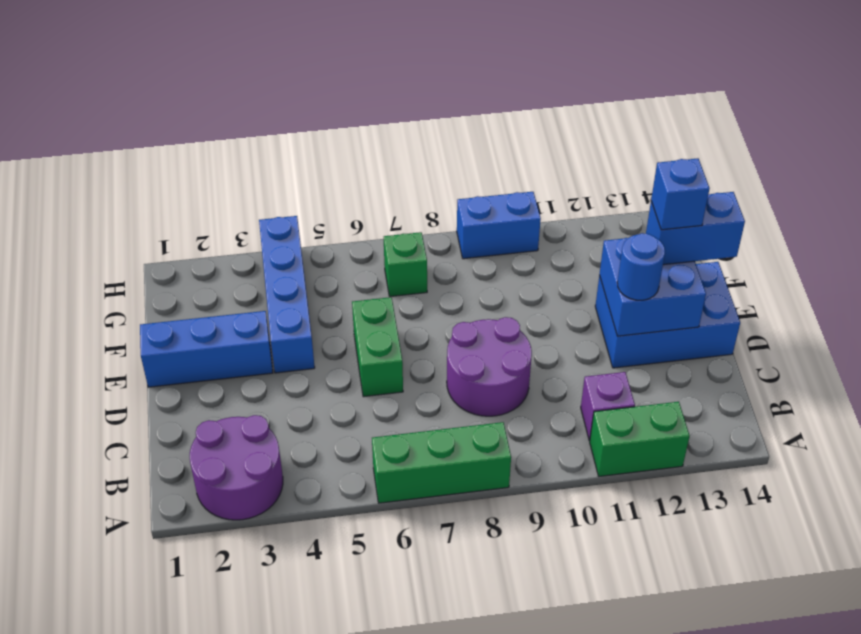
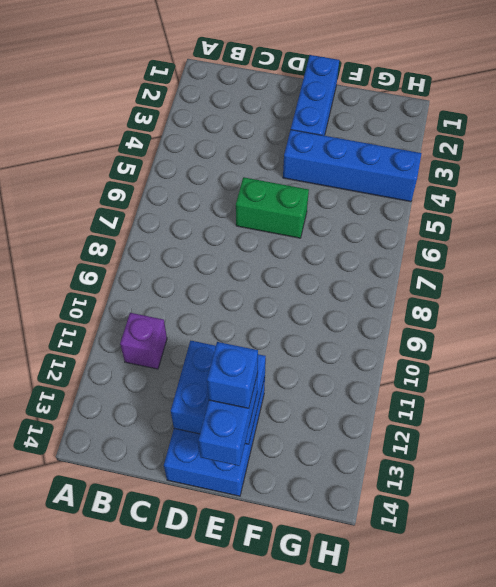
none -> purple round brick A2:B3 level 1
none -> green brick A6:A8 level 1
none -> green brick A11:A12 level 1

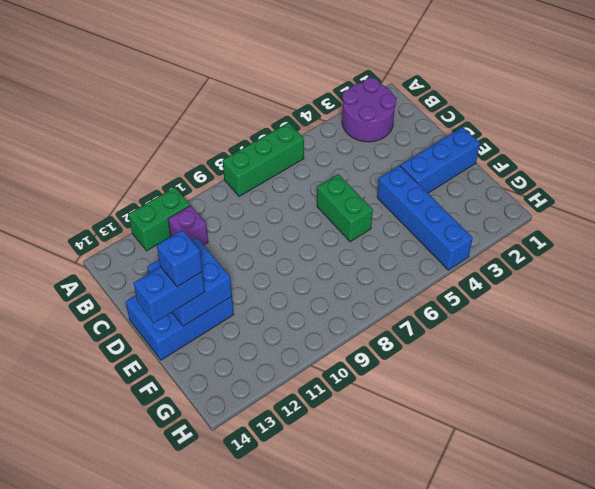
none -> purple round brick C8:D9 level 1
none -> green brick G7 level 1
none -> blue brick H9:H10 level 1

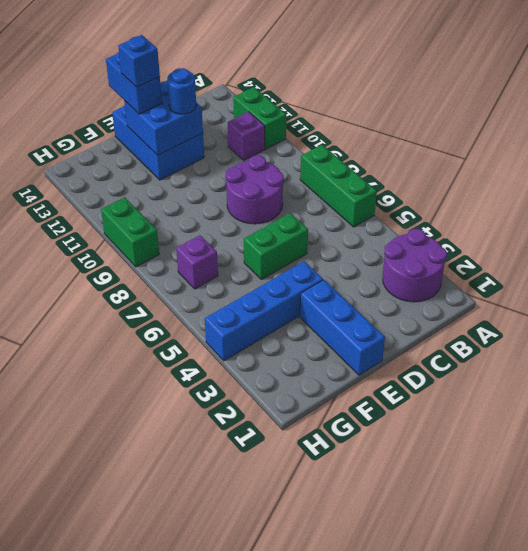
purple brick G7 level 1 -> green brick G7 level 1
green brick H9:H10 level 1 -> blue brick H9:H10 level 1

